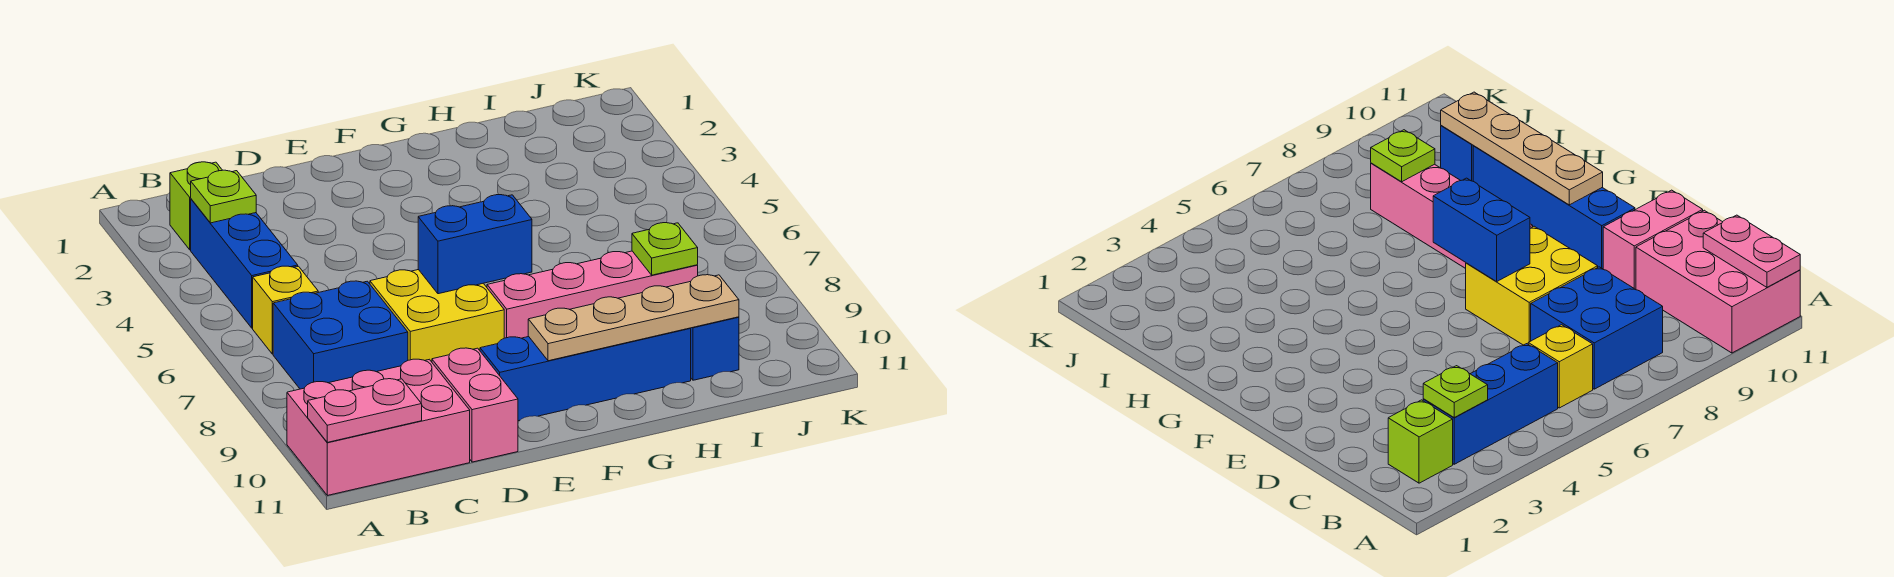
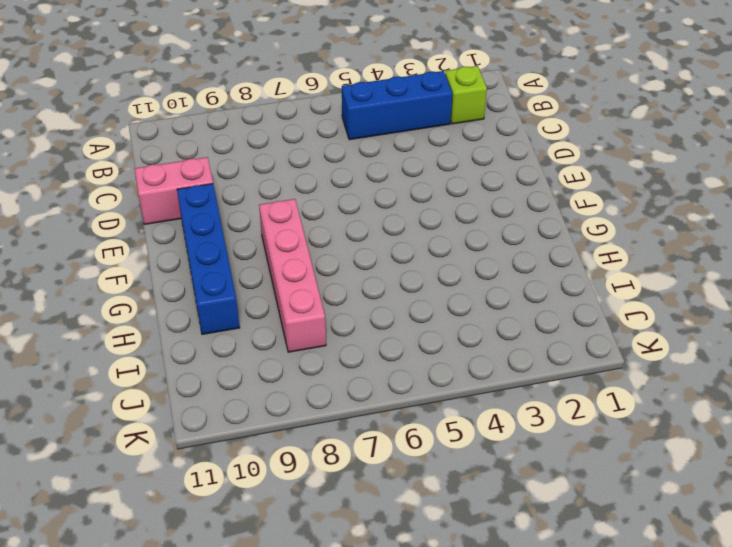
none -> pink brick A10:C11 level 1
none -> yellow brick B6 level 1
none -> blue brick B7:C8 level 1

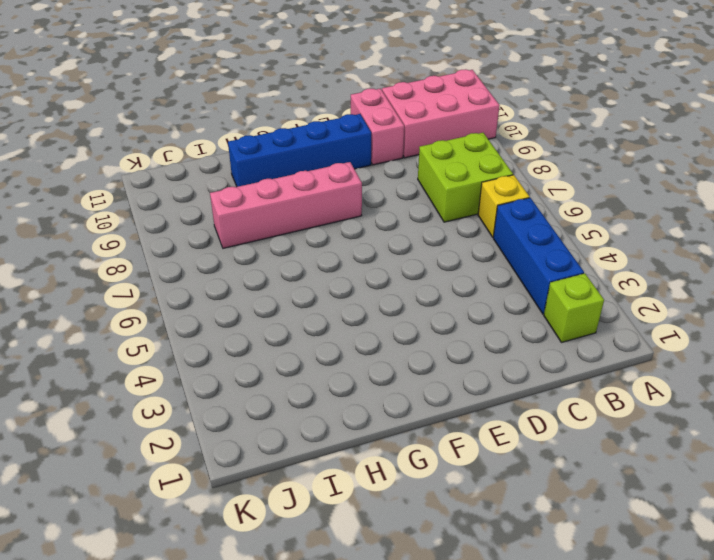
lime brick B7:C8 level 1 -> blue brick B7:C8 level 1
none -> yellow brick D7:E8 level 1
none -> blue brick I10 level 1
none -> pink plate A11:B11 level 2

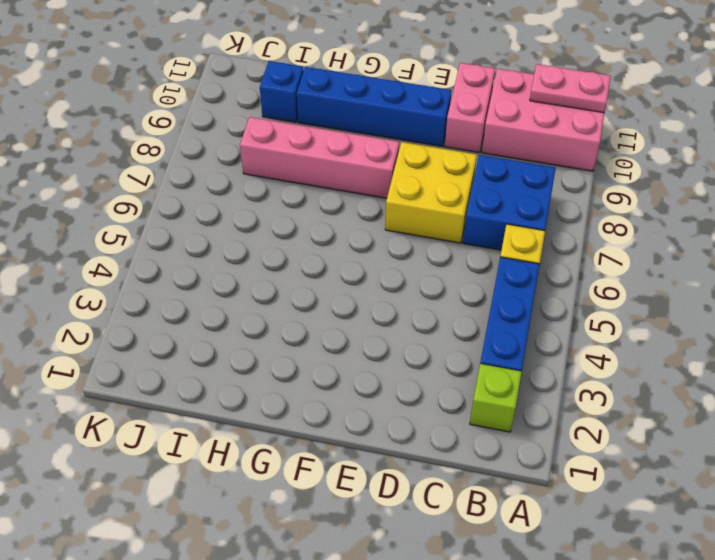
none -> lime plate B3 level 2
none -> blue brick E7:F7 level 2
none -> tan plate F10:I10 level 2

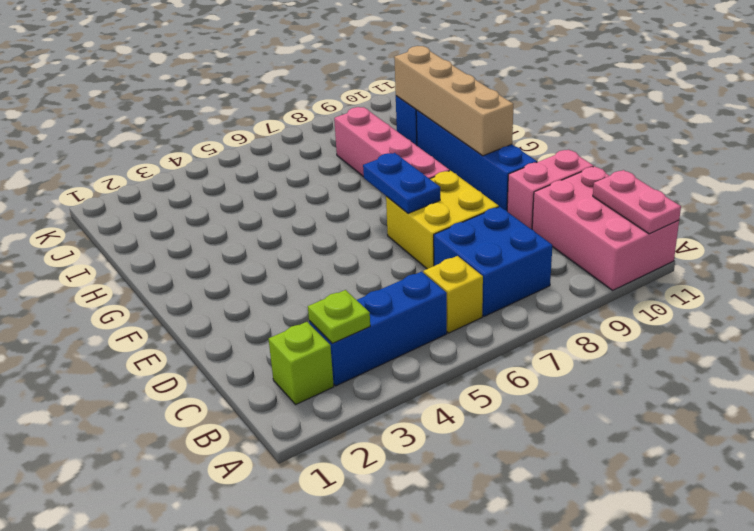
blue plate E7:F7 level 2 -> blue brick E7:F7 level 2
tan brick F10:I10 level 2 -> tan plate F10:I10 level 2
none -> lime plate I8 level 2

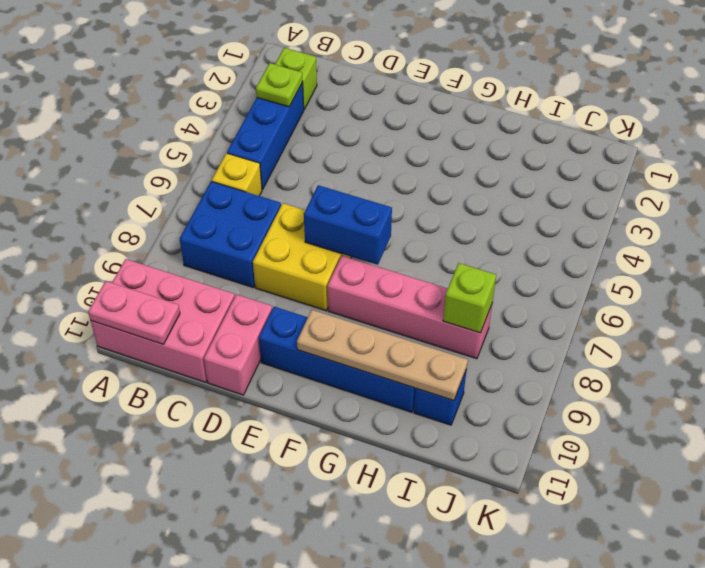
lime brick I8 level 2 -> lime plate I8 level 2

